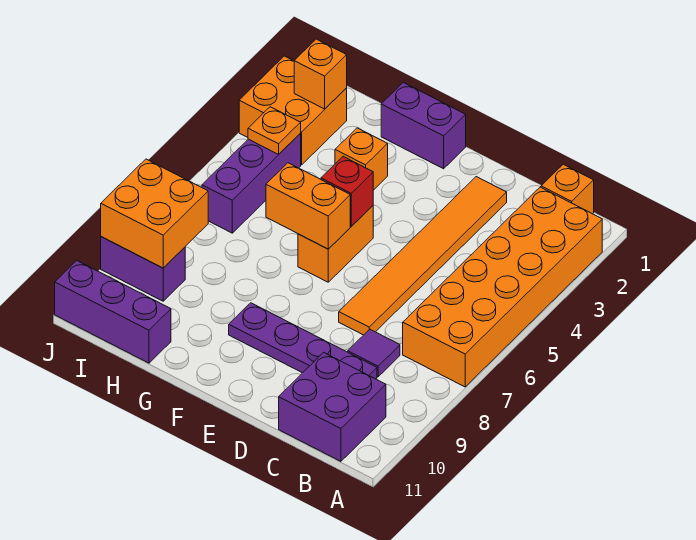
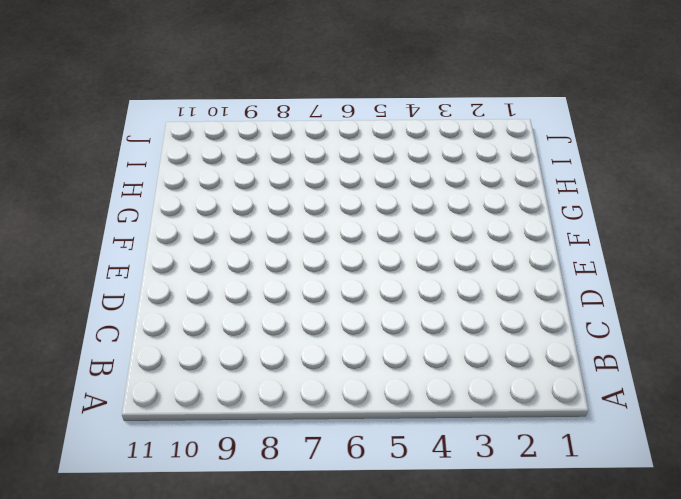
none -> orange brick A2:B7 level 1
none -> orange brick B1 level 1
none -> purple brick B10:C11 level 1

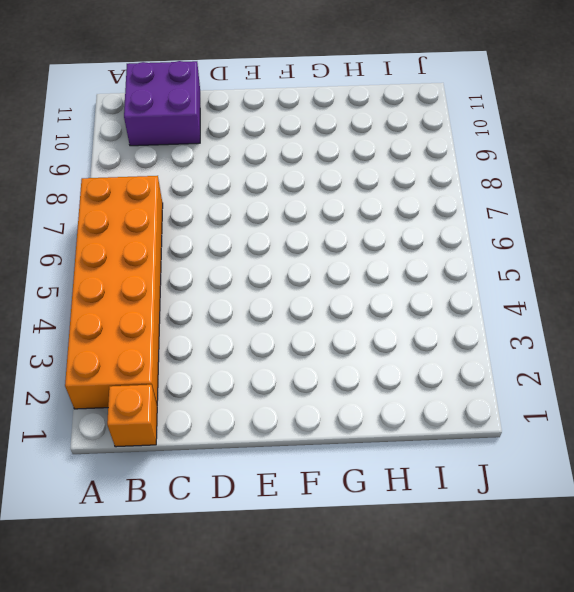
none -> purple tile C8 level 1
none -> purple plate C9:F9 level 1
none -> orange tile D2:D7 level 1

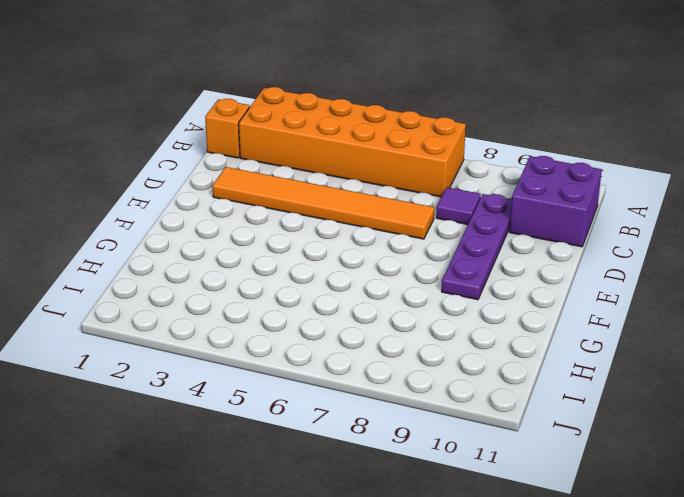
none -> purple brick F1:G1 level 1
none -> orange brick F5:F6 level 1
none -> orange brick G3 level 1

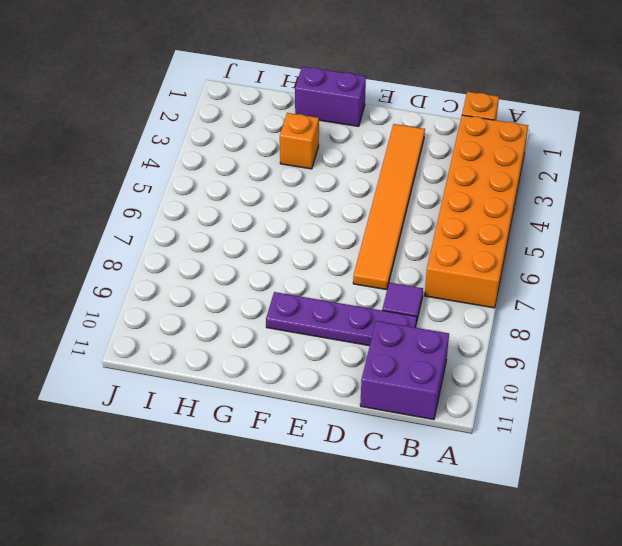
none -> orange brick F5:F6 level 1
none -> purple brick H11:J11 level 1
none -> orange brick I2:J3 level 1

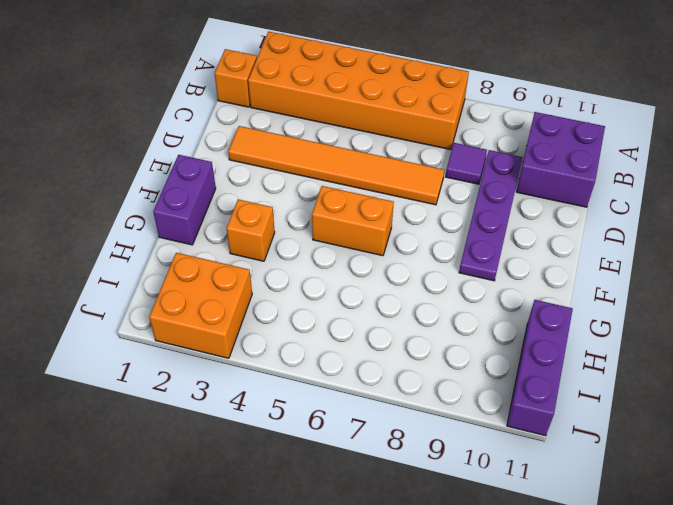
none -> purple brick I4:I6 level 1
none -> purple brick I9:J9 level 1
none -> red brick F5 level 2

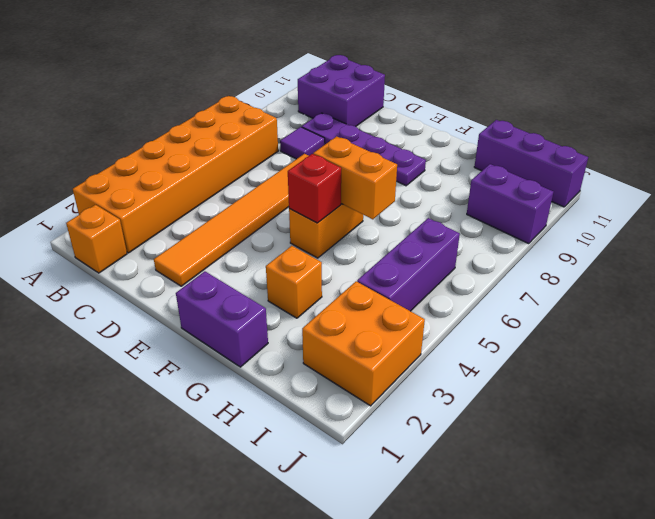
none -> orange brick I2 level 2
none -> orange plate I4 level 2
none -> orange brick I8:J9 level 2

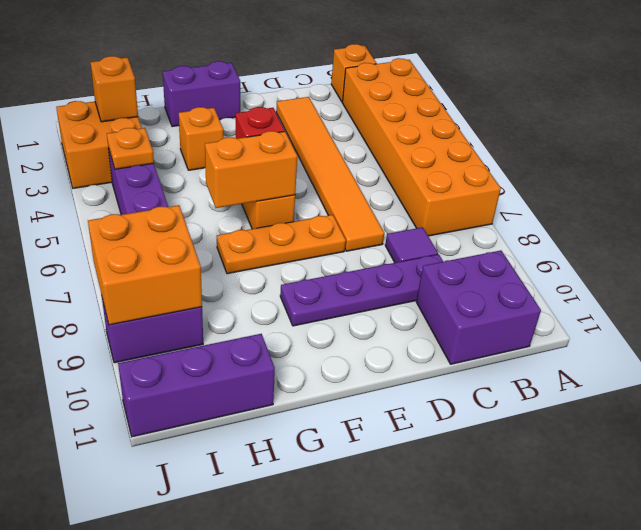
orange plate E7:G7 level 1 -> none

